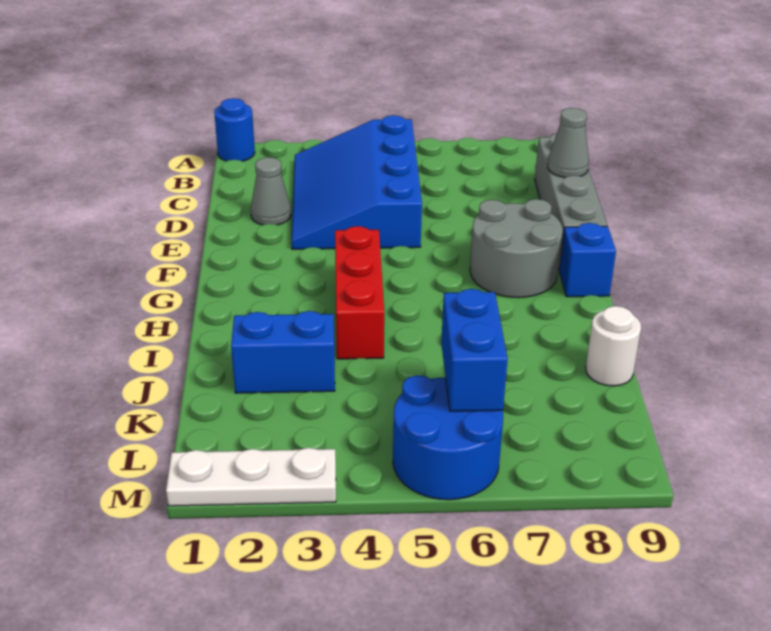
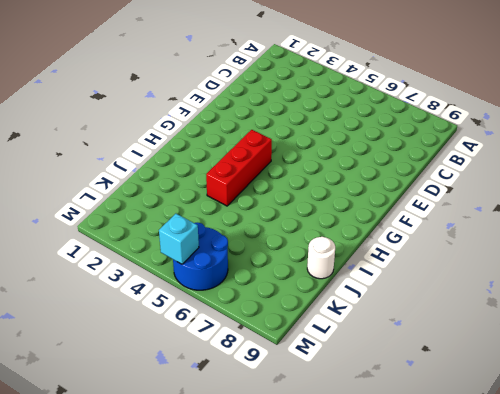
cyan brick M5 level 2 -> none
none -> blue round brick A1 level 1
none -> blue slope B3:E5 level 1 top 5
none -> grey brick C9:F9 level 1

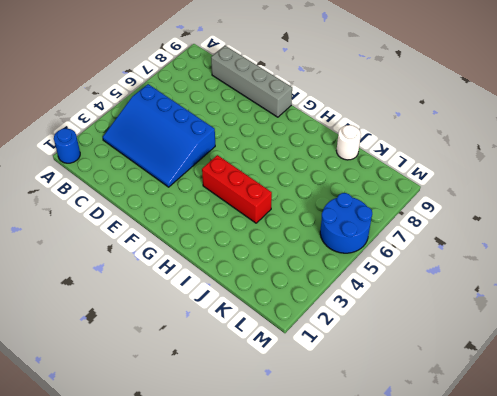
none -> grey cone D2 level 1
none -> grey round brick F7:G8 level 1
none -> blue brick G9 level 1

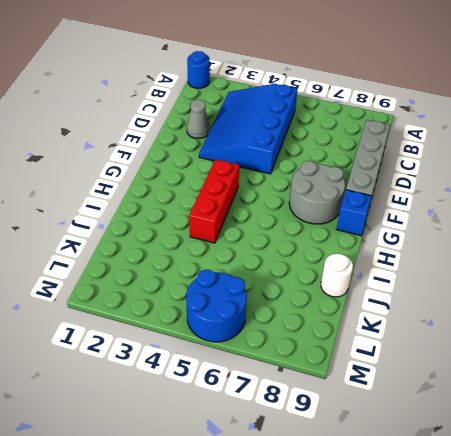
none -> blue brick J2:J3 level 1
none -> white plate M1:M3 level 1
none -> grey cone D9 level 2

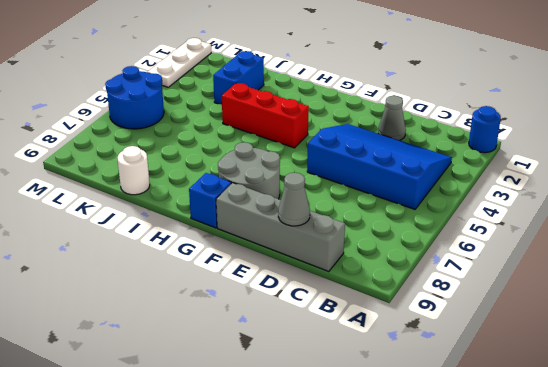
none -> blue brick K6:L6 level 2

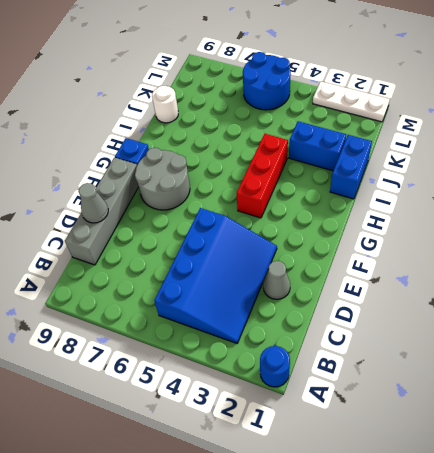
blue brick I1:J1 level 1 -> blue brick K6:L6 level 2

